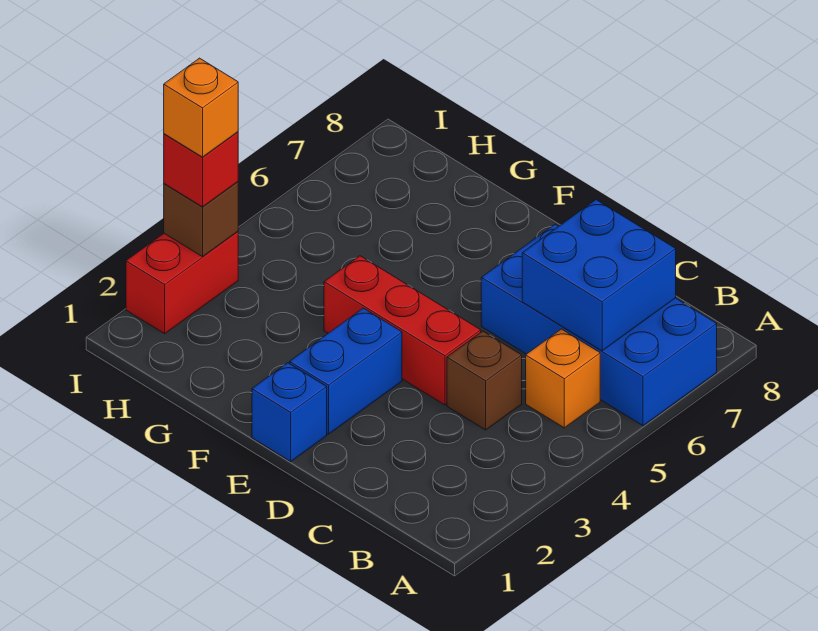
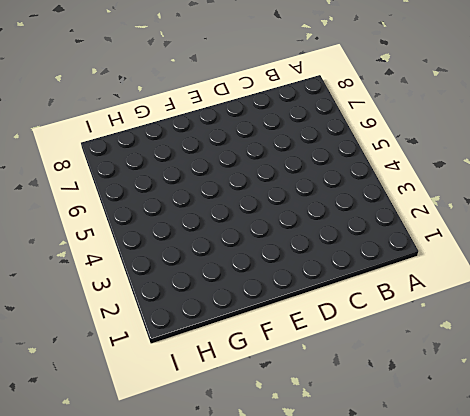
none -> blue brick A6:D7 level 1
none -> orange brick B5 level 1

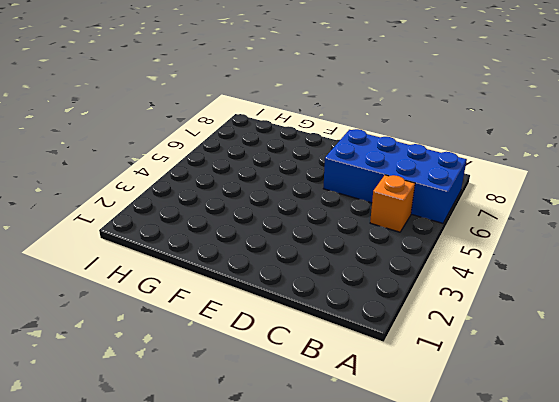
none -> brown brick C4 level 1
none -> red brick D4:F4 level 1

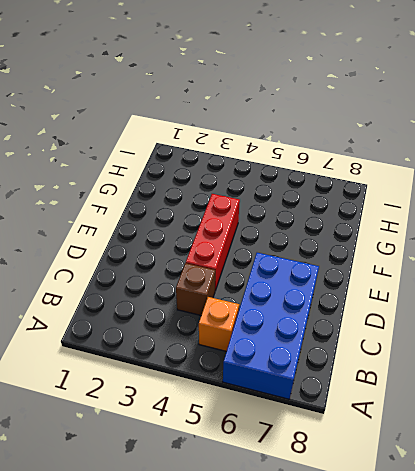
none -> blue brick E1 level 1
none -> blue brick E2:E3 level 1

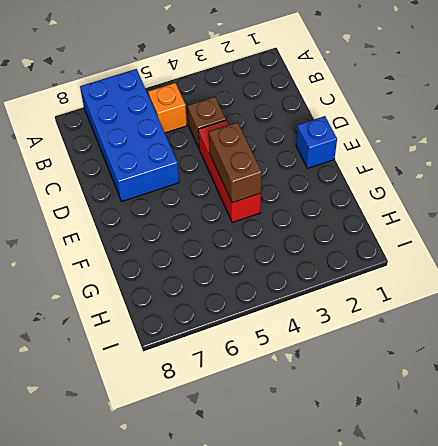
brown brick E4:F4 level 2 -> none
none -> blue brick E2:E3 level 1
none -> red brick I2:I3 level 1

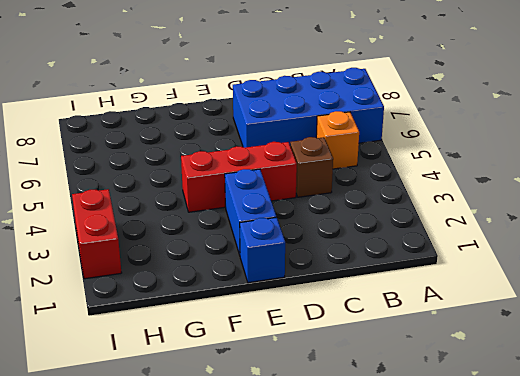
none -> blue brick B6:C7 level 2
none -> brown brick I3 level 2

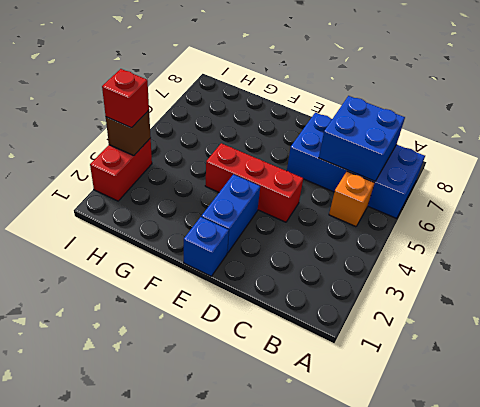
none -> brown brick C4 level 1
none -> orange brick I3 level 4

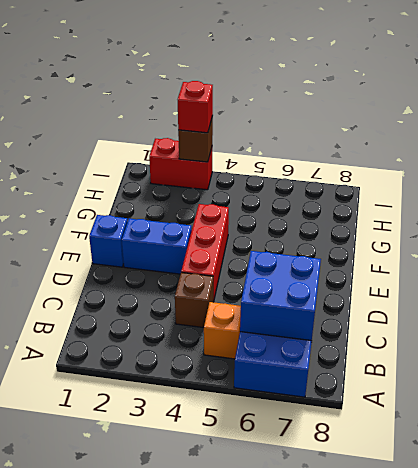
none -> orange brick I3 level 4

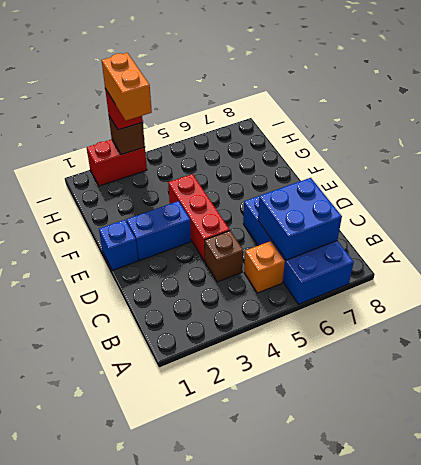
orange brick H3:I3 level 4 -> orange brick I3 level 4

